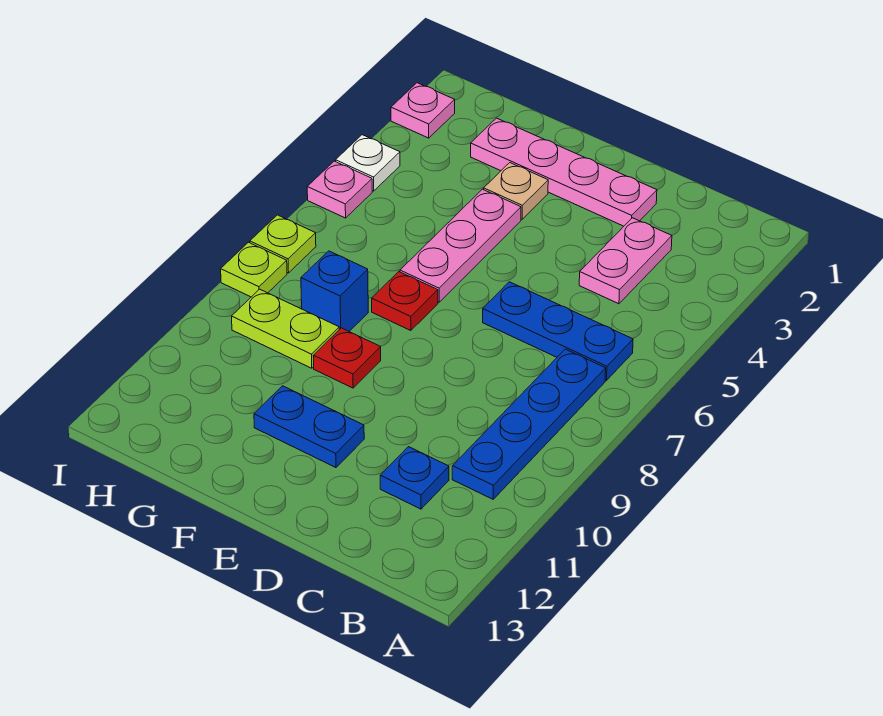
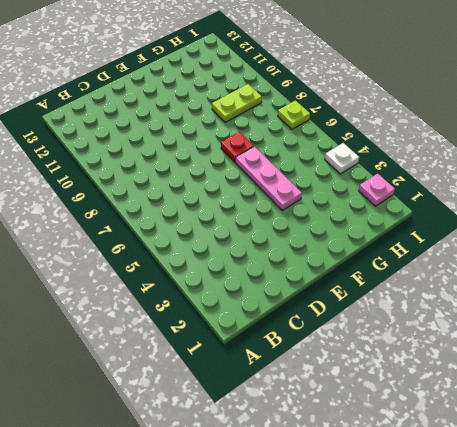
none -> blue plate B6:D6 level 1
none -> blue plate B7:B10 level 1
none -> pink plate C3:C4 level 1

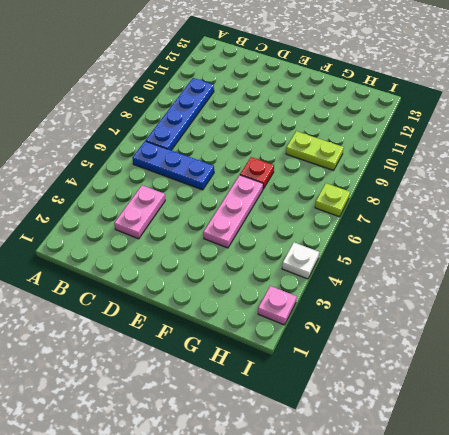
none -> blue plate C11 level 1
none -> pink plate D2:G2 level 1
none -> blue plate E11:F11 level 1

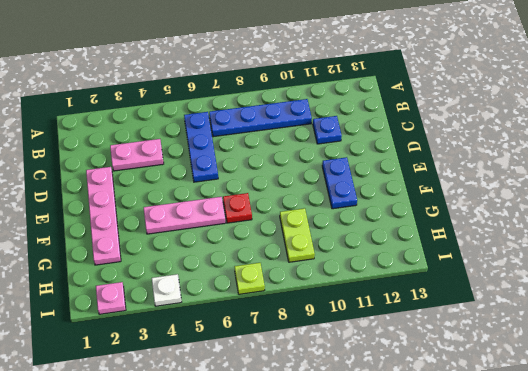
none -> tan plate F3 level 1
none -> red plate F9 level 1
none -> blue brick G8 level 1

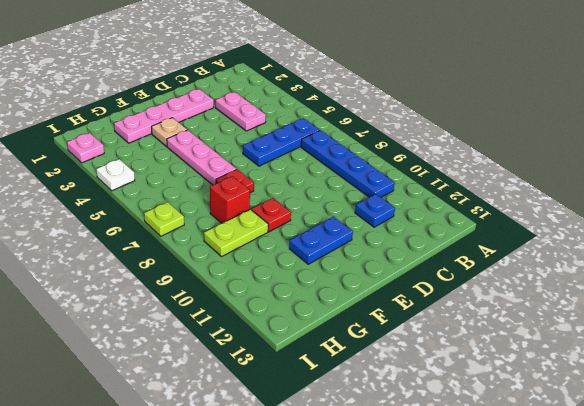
red brick G8 level 1 -> blue brick G8 level 1
none -> pink plate I5 level 1
none -> lime plate I8 level 1

